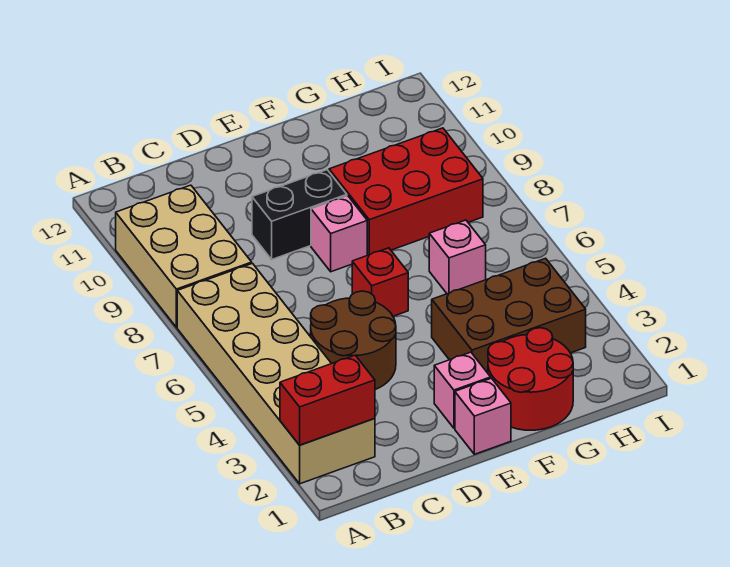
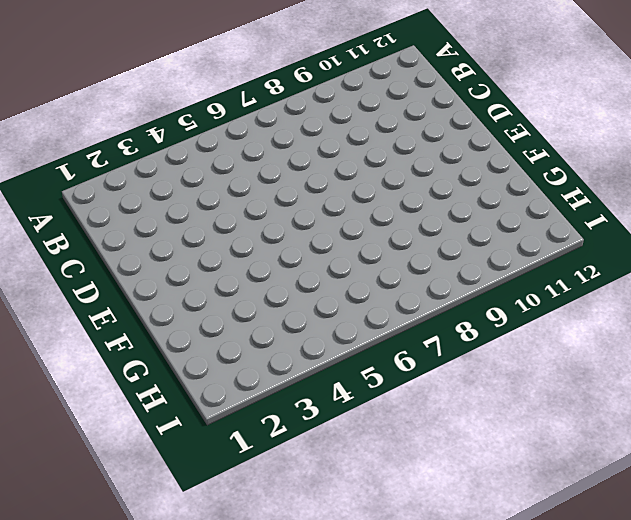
none -> tan brick A2:B7 level 1
none -> tan brick A8:B10 level 1
none -> brown round brick C4:D5 level 1

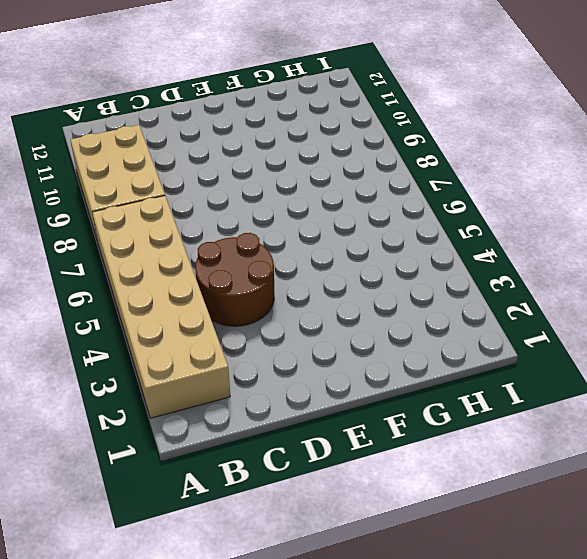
none -> black brick D9:E9 level 1
none -> pink brick E1 level 1
none -> pink brick E2 level 1

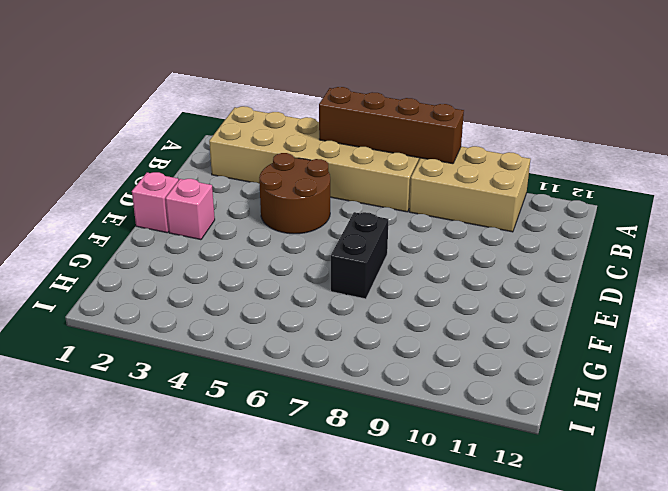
brown brick A5:A8 level 2 -> none
black brick E7:F7 level 1 -> black brick D9:E9 level 1
none -> red brick E6 level 1
none -> pink brick E8 level 1
none -> red round brick F1:G2 level 1

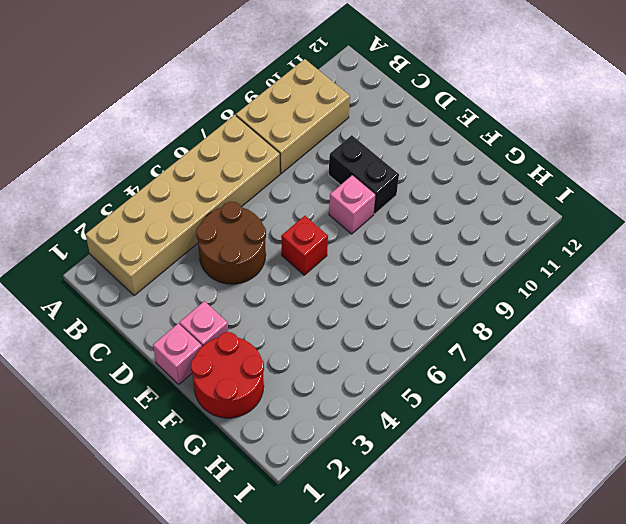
none -> brown brick F3:H4 level 1
none -> red brick F8:H9 level 1
none -> pink brick G6 level 1

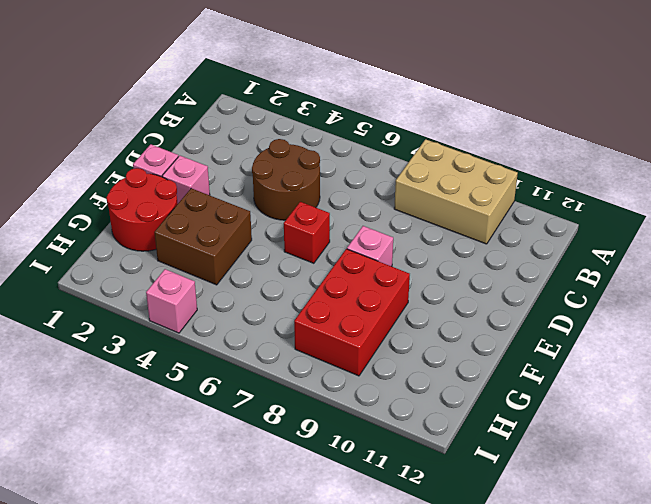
brown brick F3:G4 level 1 -> brown brick F3:H4 level 1
pink brick I4 level 1 -> pink brick G6 level 1
none -> tan brick A2:B7 level 1
none -> black brick D9:E9 level 1
none -> red brick A2:B2 level 2

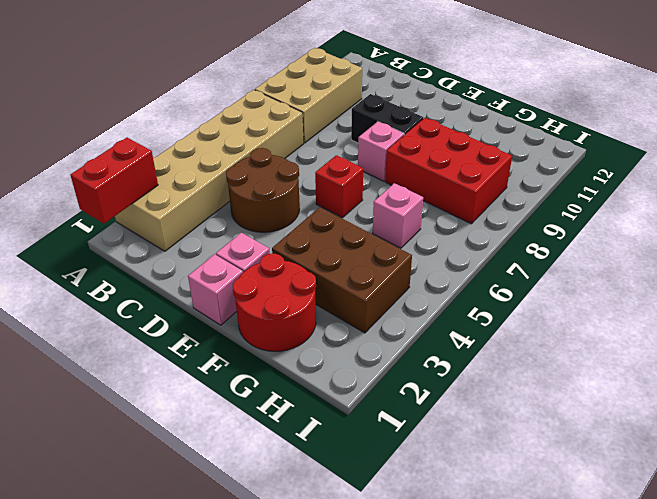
red brick A1:A2 level 2 -> red brick A2:B2 level 2

